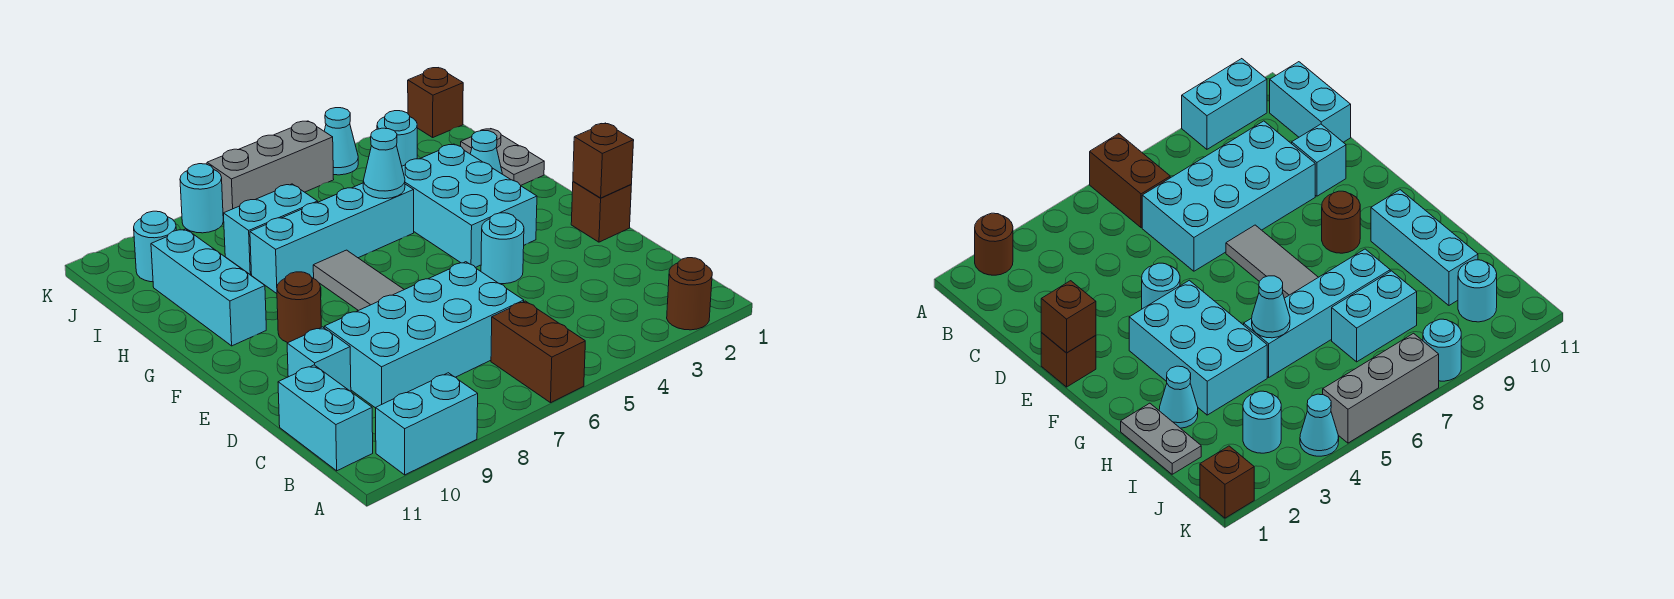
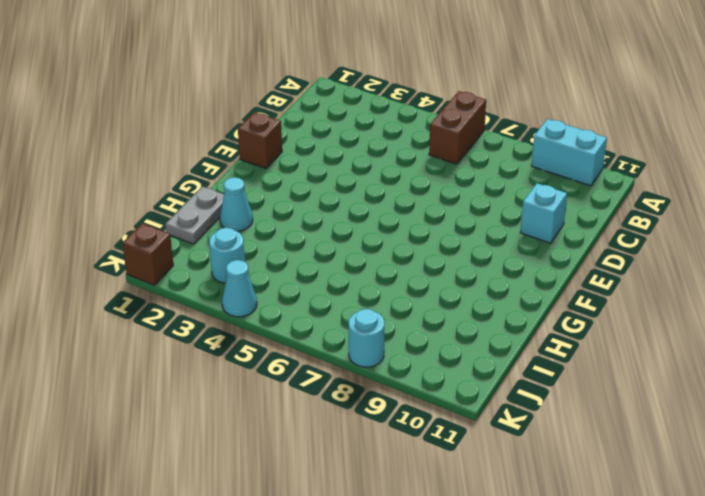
none -> brown round brick A2 level 1
none -> cyan brick B11:C11 level 1
none -> cyan brick C6:D9 level 1

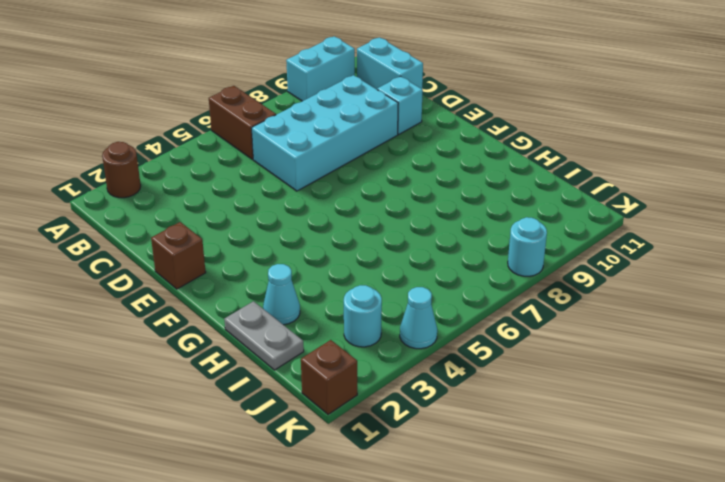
none -> cyan round brick E4 level 1
none -> grey tile E7:G7 level 1
none -> cyan brick F3:H4 level 1

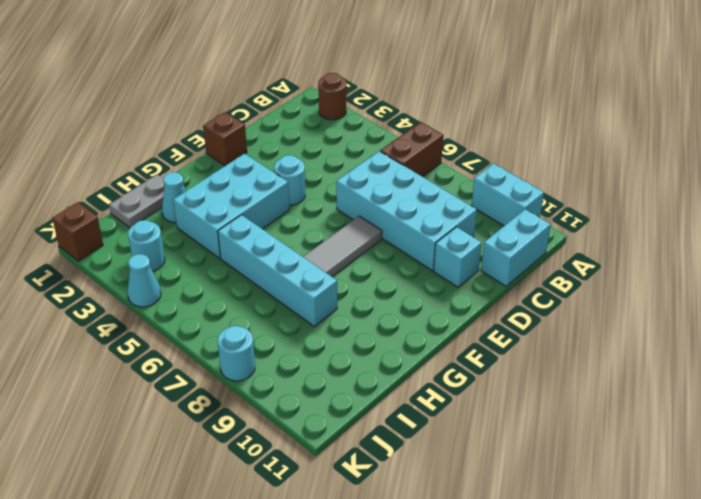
none -> brown round brick F9 level 1
none -> cyan brick G10:I10 level 1
none -> cyan brick I7:I8 level 1

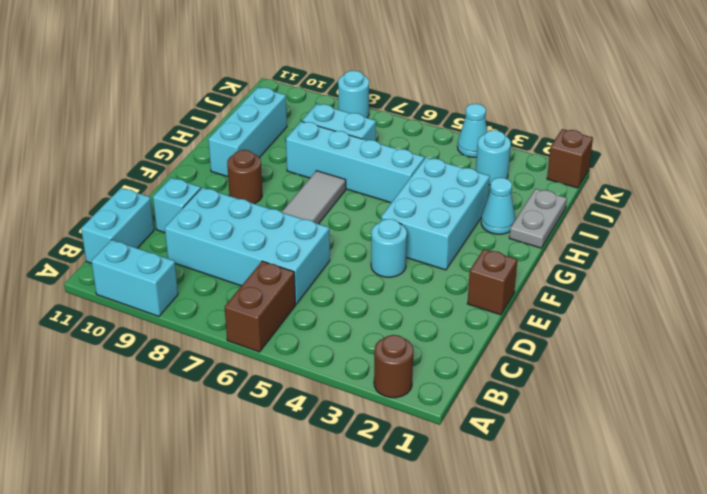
none -> cyan round brick J10 level 1
none -> grey brick K5:K7 level 1
none -> brown brick E1 level 2

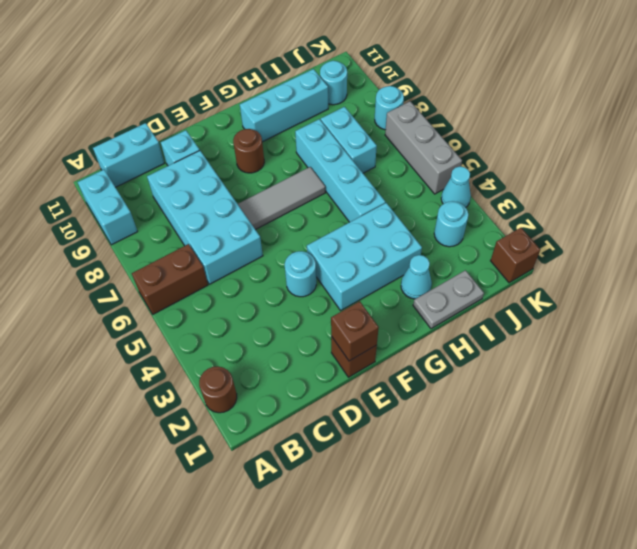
none -> cyan cone H5 level 2

